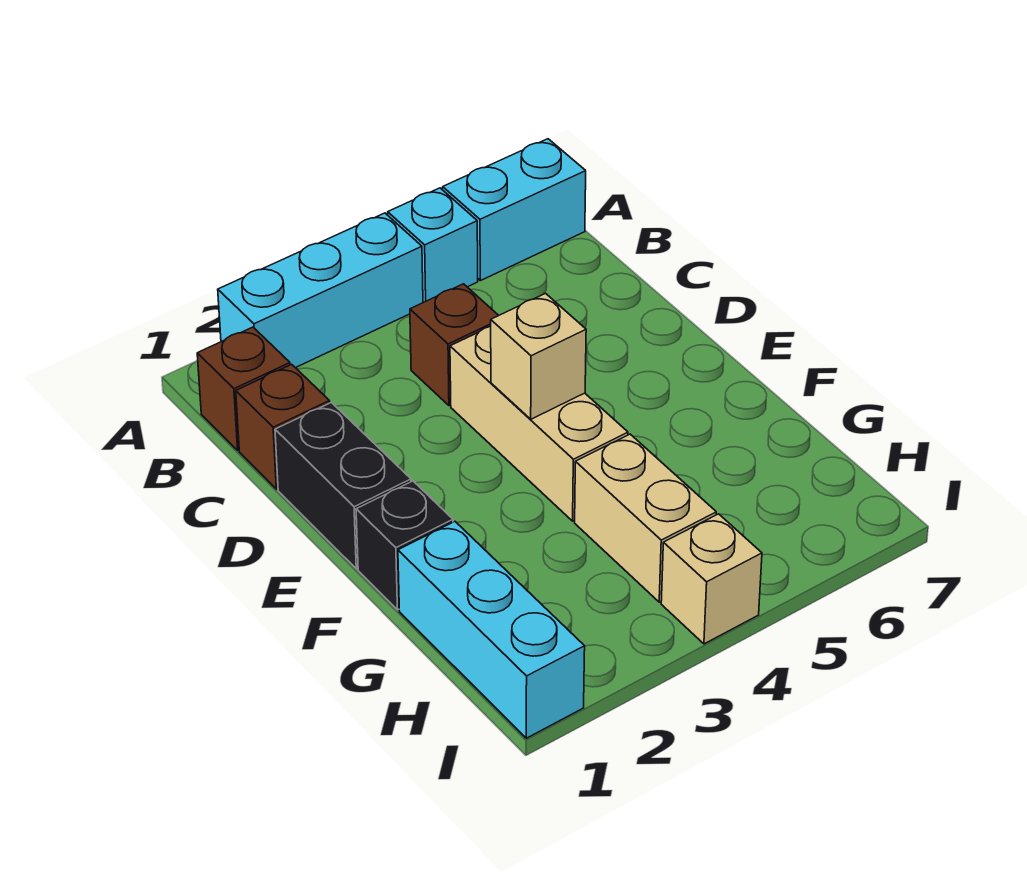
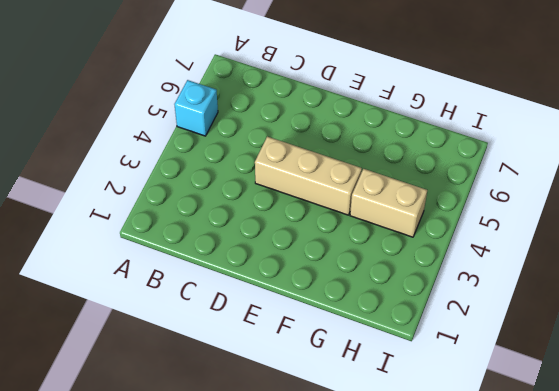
none -> cyan brick A2:A4 level 1
none -> cyan brick A6:A7 level 1
none -> brown brick B1 level 1

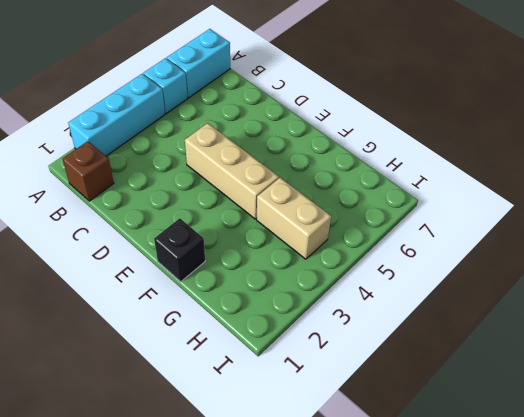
none -> brown brick C1 level 1
none -> brown brick C4 level 1
none -> black brick D1:E1 level 1

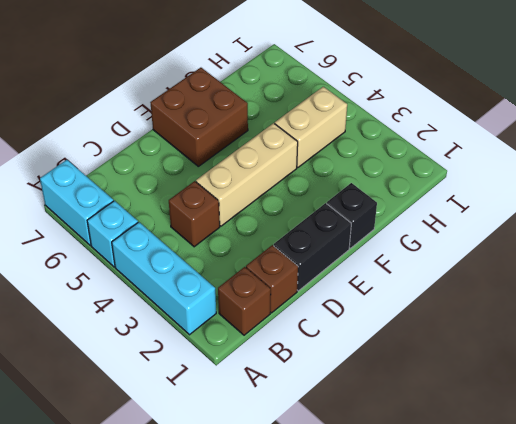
brown brick E6:F7 level 1 -> none
none -> cyan brick G1:I1 level 1
none -> tan brick I4 level 1
none -> tan brick E4 level 2

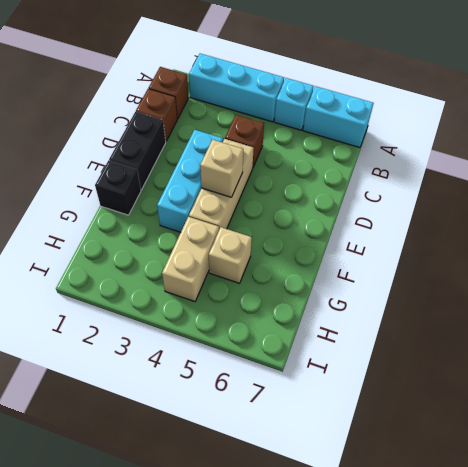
cyan brick D3:F3 level 1 -> cyan brick G1:I1 level 1
tan brick G5 level 1 -> tan brick I4 level 1

